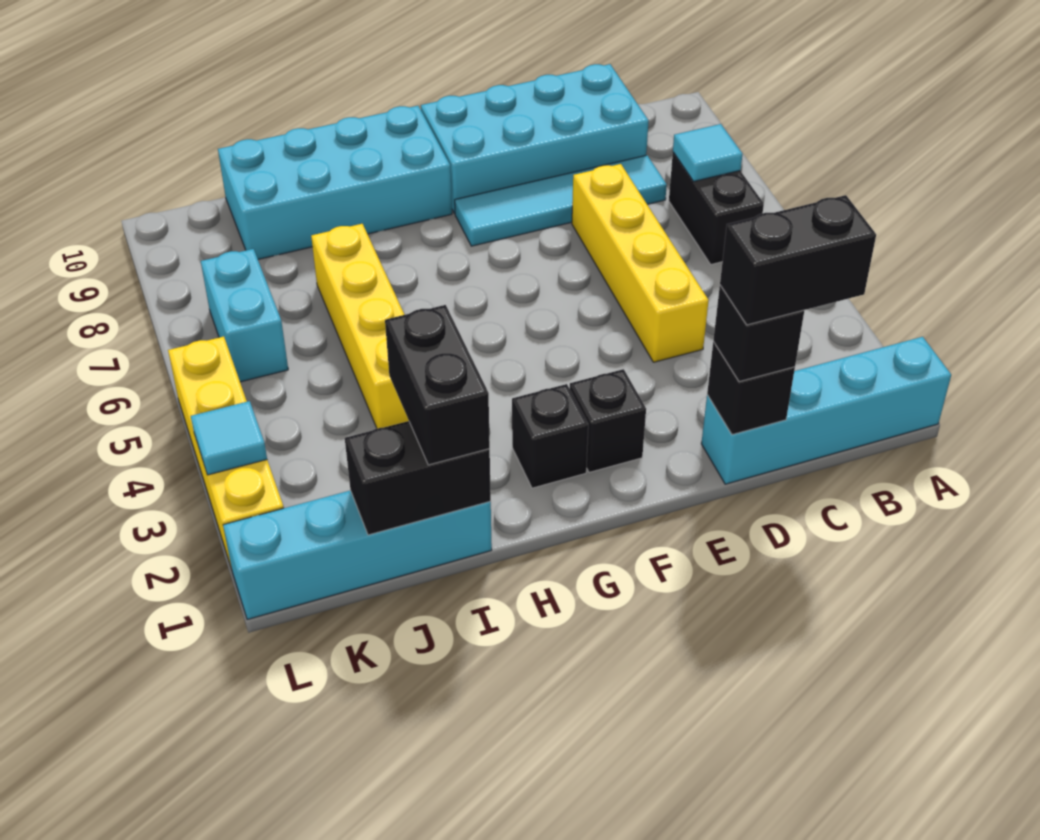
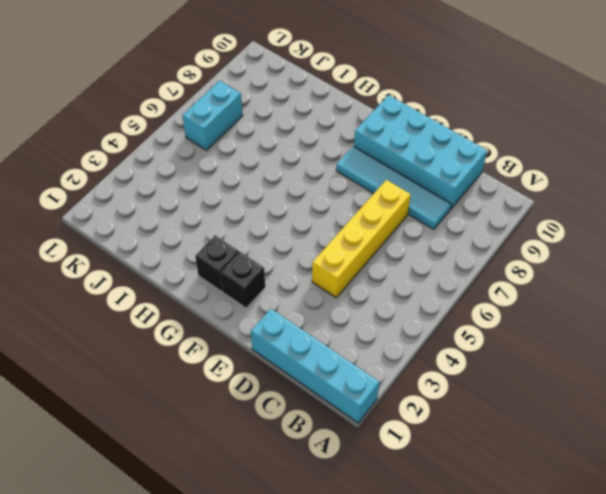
none -> black brick B6:B7 level 1
none -> cyan brick G9:J10 level 1
none -> cyan brick I1:L1 level 1

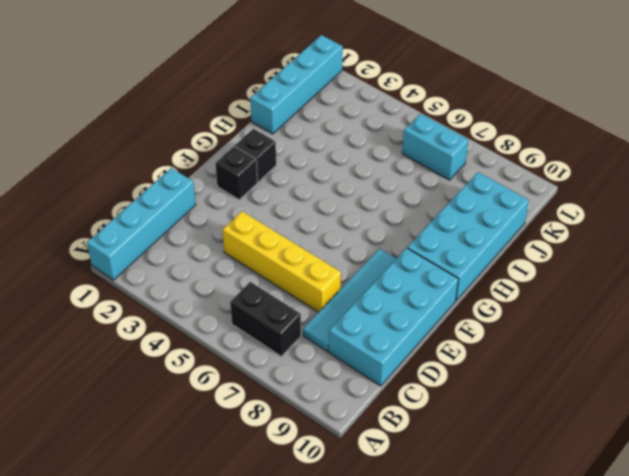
none -> yellow brick I4:I7 level 1
none -> yellow brick L2:L5 level 1
none -> cyan tile B7 level 2

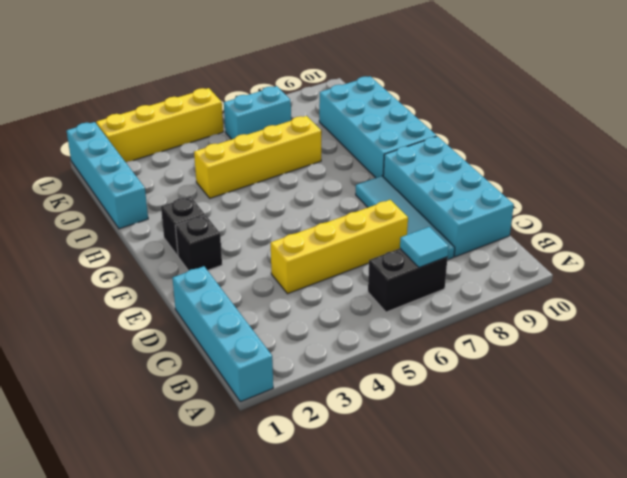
none -> black brick D1 level 2
none -> black brick I1:J1 level 2
none -> cyan tile L3 level 2

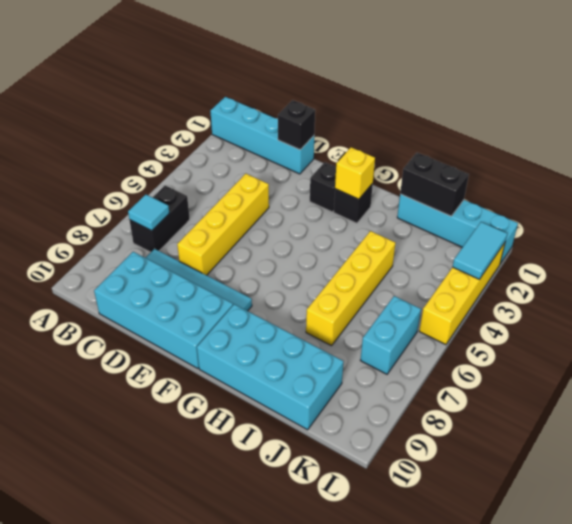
yellow brick G2 level 2 -> none
cyan tile L2:L3 level 2 -> cyan tile L3 level 2
none -> black brick D1 level 3
none -> black brick I1:I2 level 3
none -> black brick C1:D1 level 4

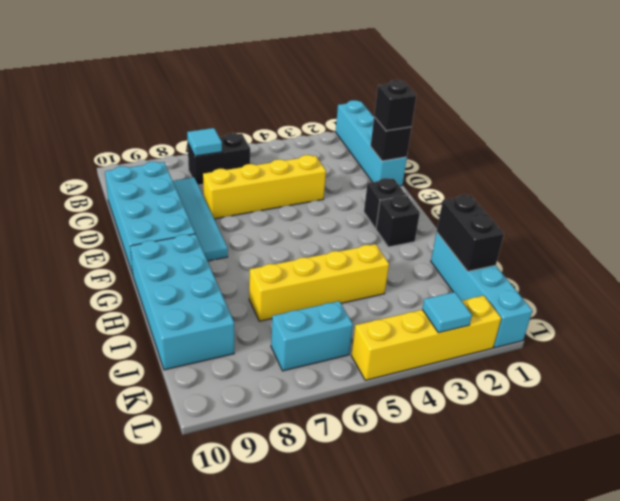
none -> black brick I1:I2 level 3
none -> black brick C1:D1 level 4

